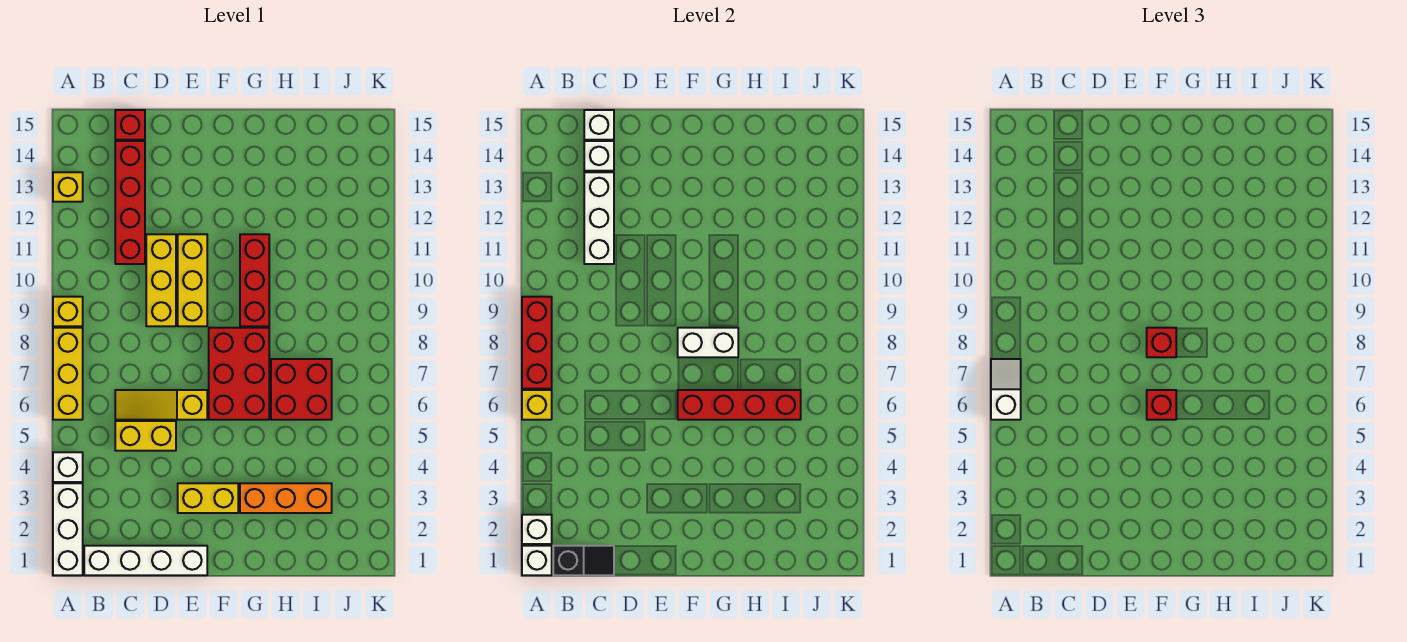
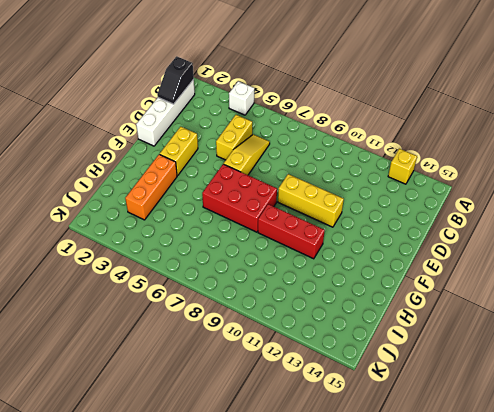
none -> white brick A1:A3 level 1
none -> yellow brick A6:A8 level 1
none -> yellow brick A9 level 1
none -> red brick C11:C14 level 1

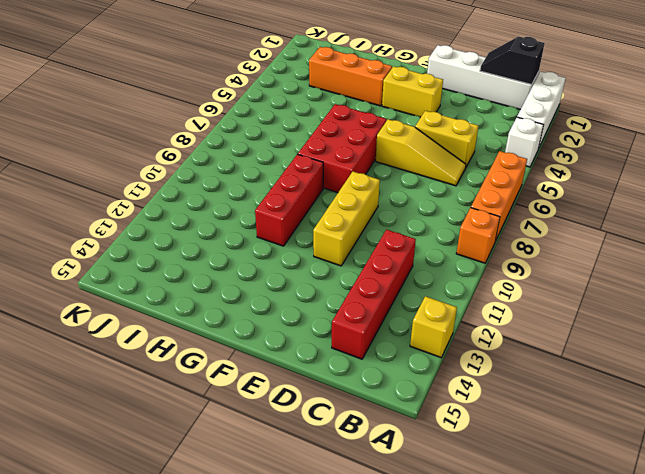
orange brick A6:A8 level 1 -> yellow brick A6:A8 level 1
orange brick A9 level 1 -> yellow brick A9 level 1
none -> red brick C15 level 1
none -> yellow brick D9:D11 level 1
none -> red brick H6:I7 level 1
none -> white brick A1 level 2

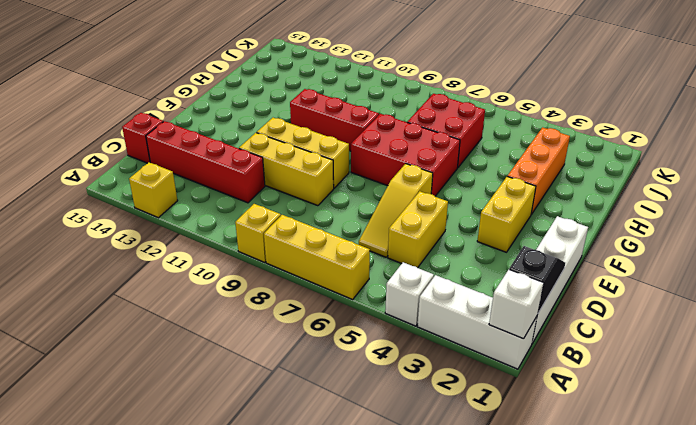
none -> white brick A2 level 2
none -> yellow brick A6 level 2
none -> red brick A7:A9 level 2
none -> white brick C11:C13 level 2

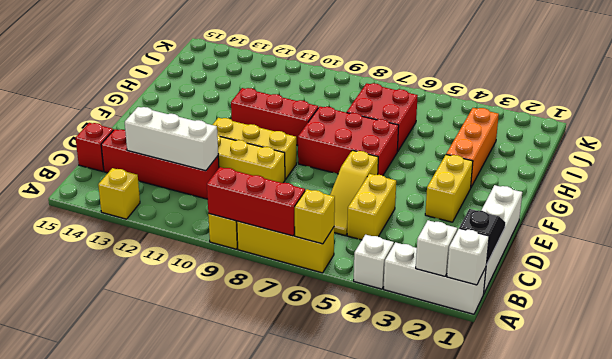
none -> white brick C14 level 2
none -> white brick C15 level 2
none -> red brick F6:I6 level 2
none -> white brick F8:G8 level 2

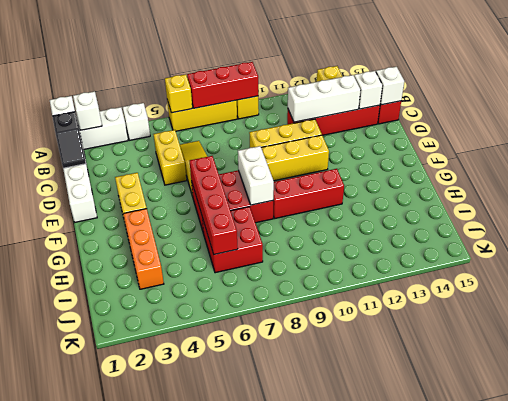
none -> white slope A6:A7 level 3 top 6
none -> red brick F6 level 3
none -> red brick F8 level 3

